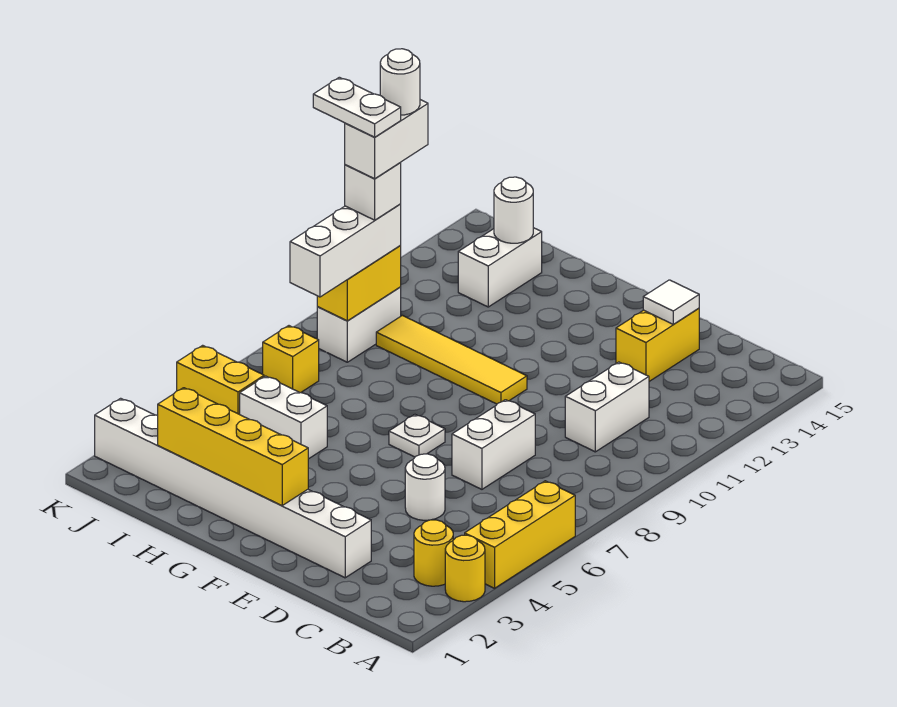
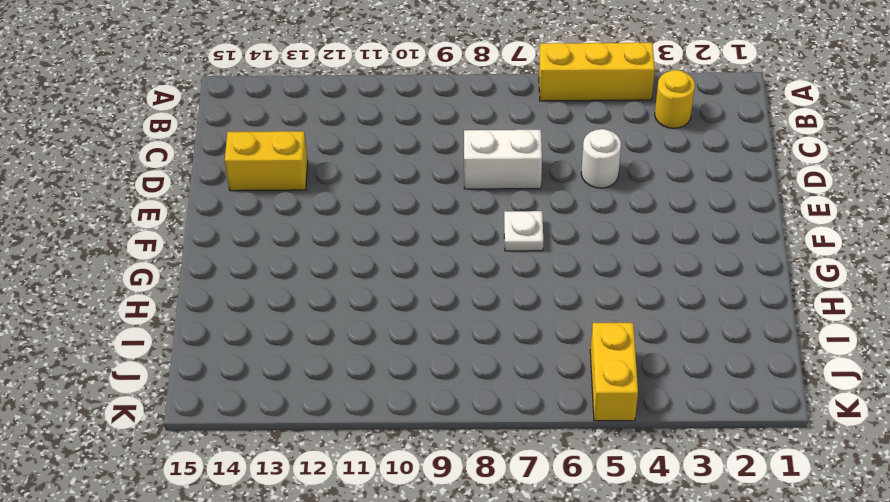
none -> yellow round brick A3 level 1
none -> white brick C10:C11 level 1
none -> white brick D2:K2 level 1

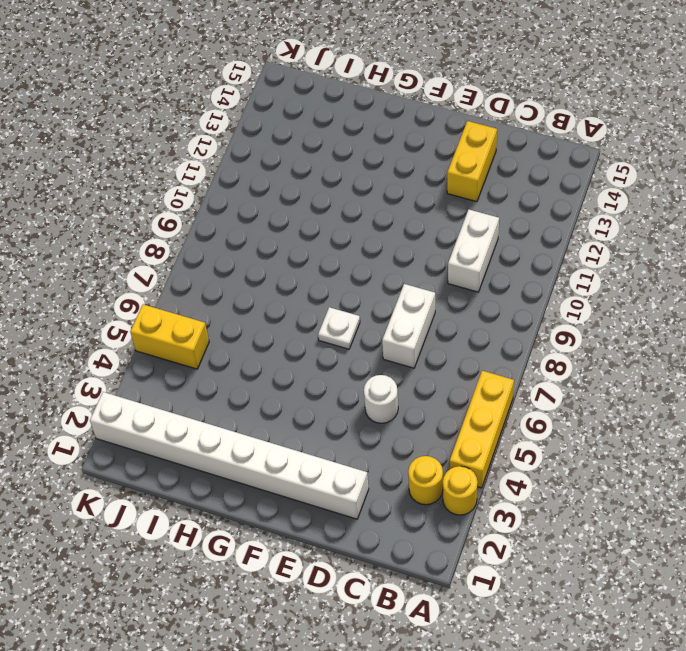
none -> yellow tile F10:I10 level 1
none -> white brick H5:I5 level 1
none -> white brick I13:I14 level 1

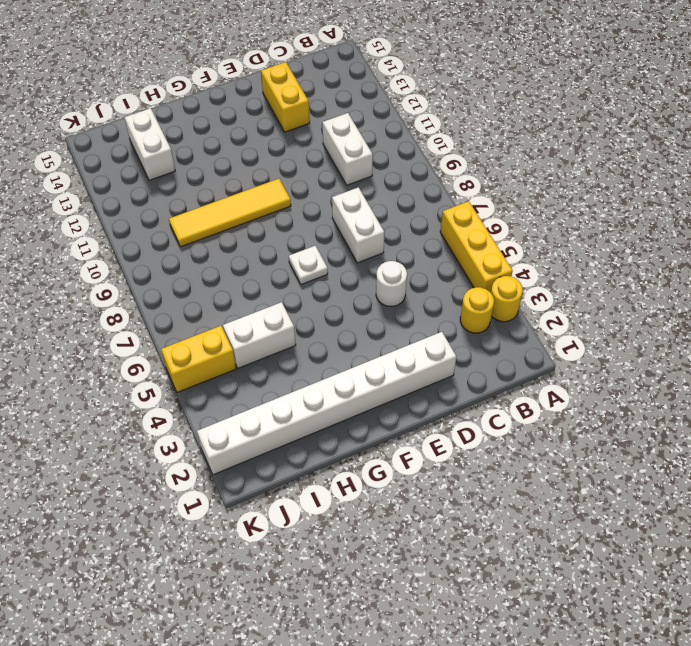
none -> yellow brick J7 level 1
none -> white brick J9:J10 level 1
none -> white tile D14 level 2

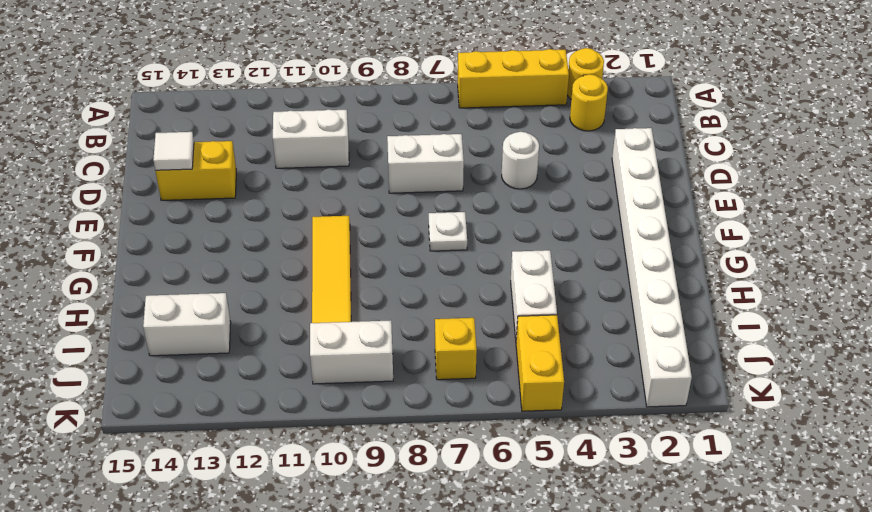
none -> yellow brick F2:I2 level 2
none -> white round brick I14 level 2
none -> yellow brick J9:J10 level 2

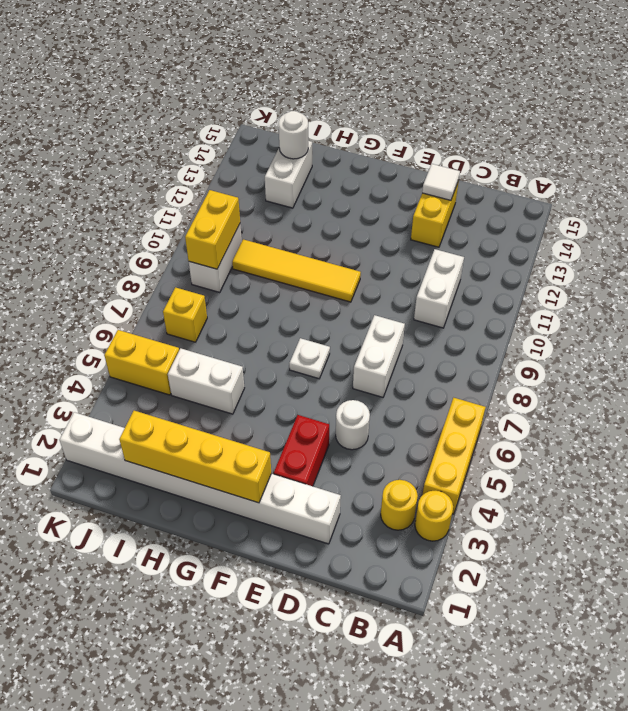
red brick E3:E4 level 1 -> none
none -> white brick J8:J10 level 3
none -> white brick J10 level 4
none -> white brick J10:J11 level 5

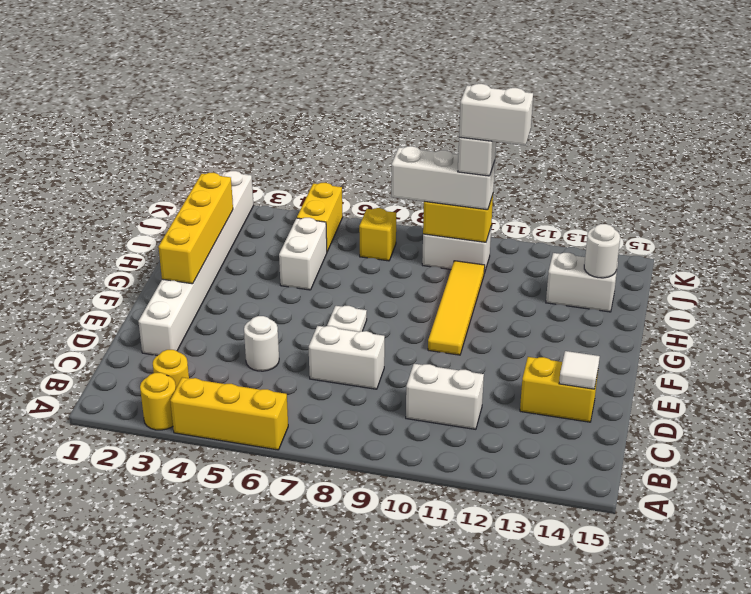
none -> white plate J10:K10 level 6
none -> white round brick J11 level 6

